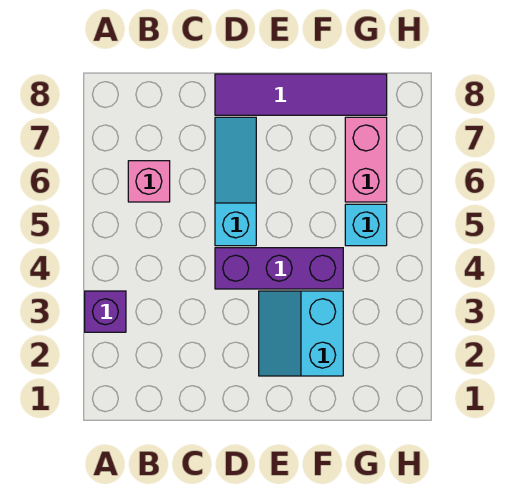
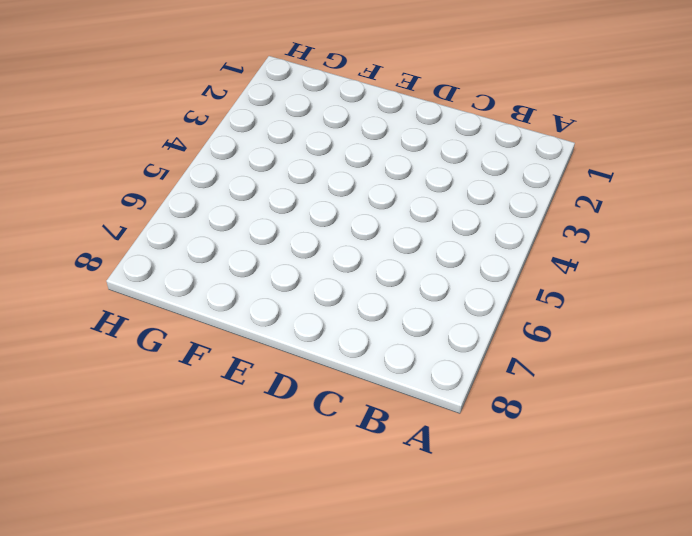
none -> purple brick A3 level 1
none -> pink brick B6 level 1

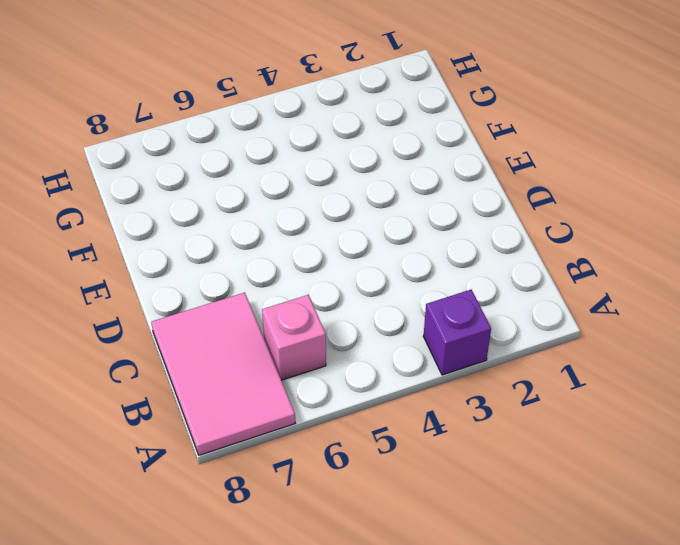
pink tile A7:C8 level 1 -> none
none -> purple brick D4:F4 level 1
none -> cyan slope D5:D7 level 1 top 5

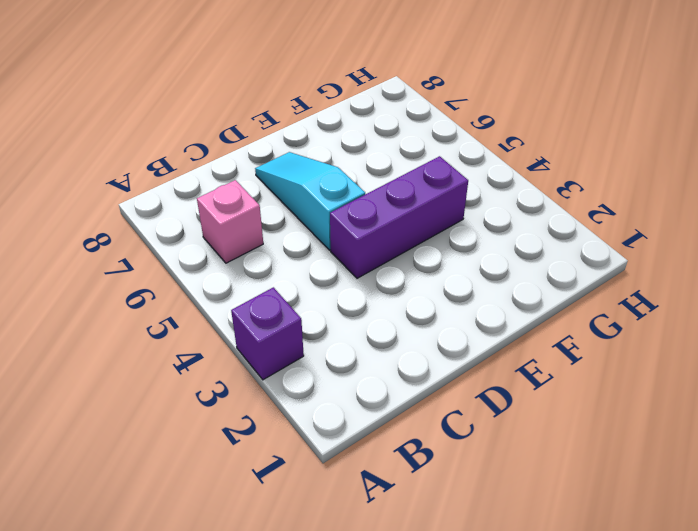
none -> purple tile D8:G8 level 1
none -> cyan slope E2:F3 level 1 top F

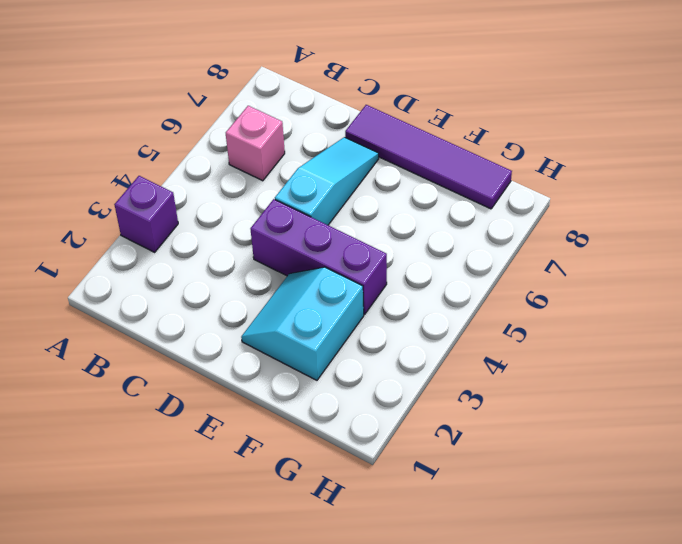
none -> cyan brick G5 level 1
none -> pink brick G6:G7 level 1

